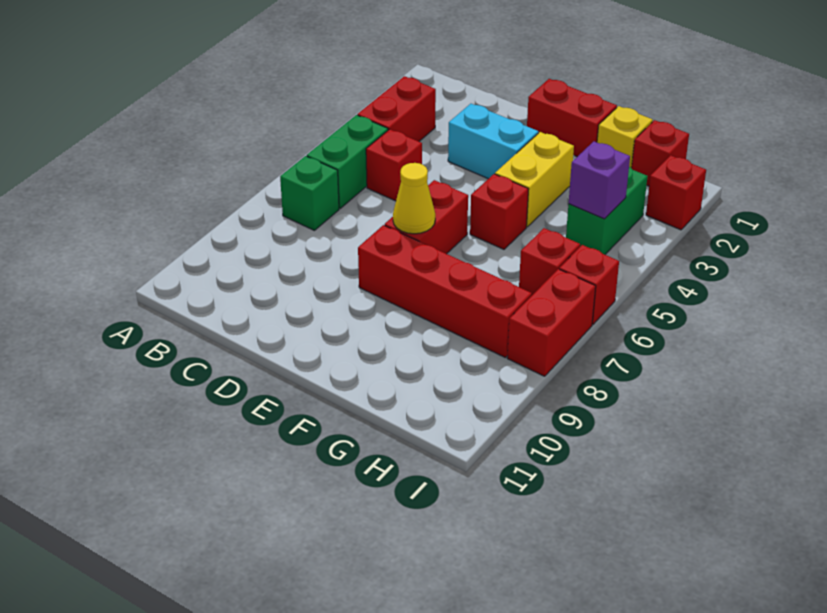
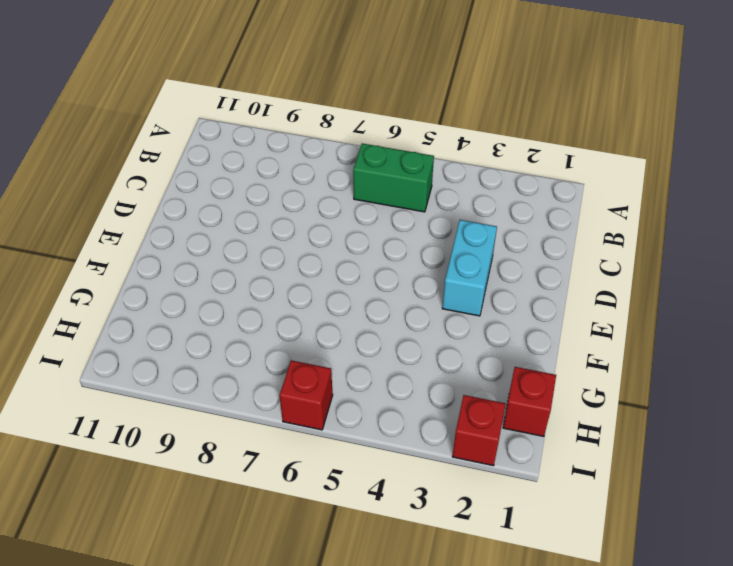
none -> red brick B3:B4 level 1
none -> green brick B7 level 1
none -> red brick C5 level 1

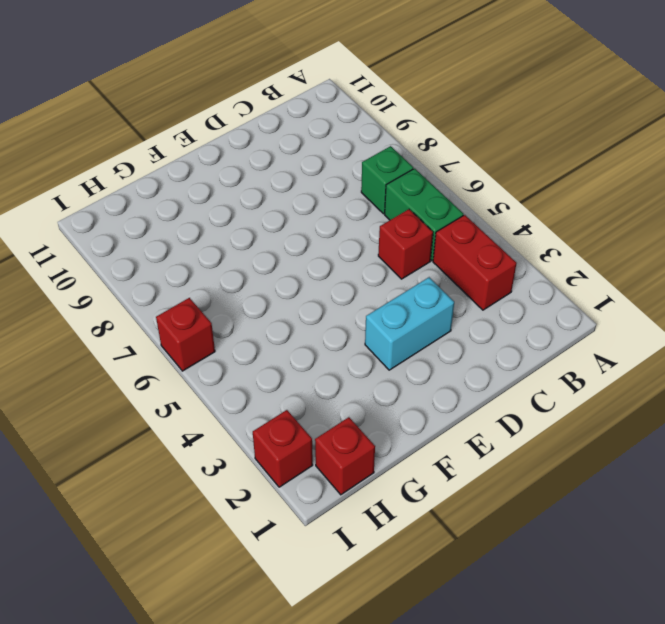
none -> red brick E1:F1 level 1
none -> red brick E6:E7 level 1
none -> red brick E8:H8 level 1

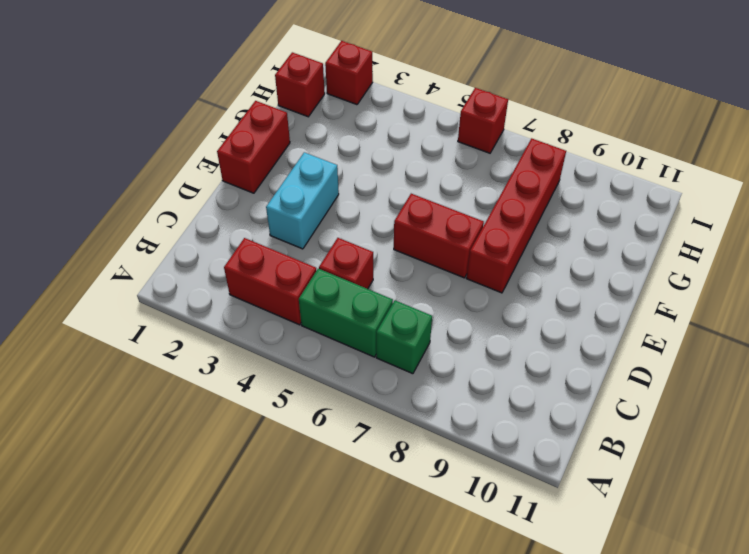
none -> yellow brick F3:F4 level 1
none -> red brick F5 level 1
none -> yellow brick G1 level 1

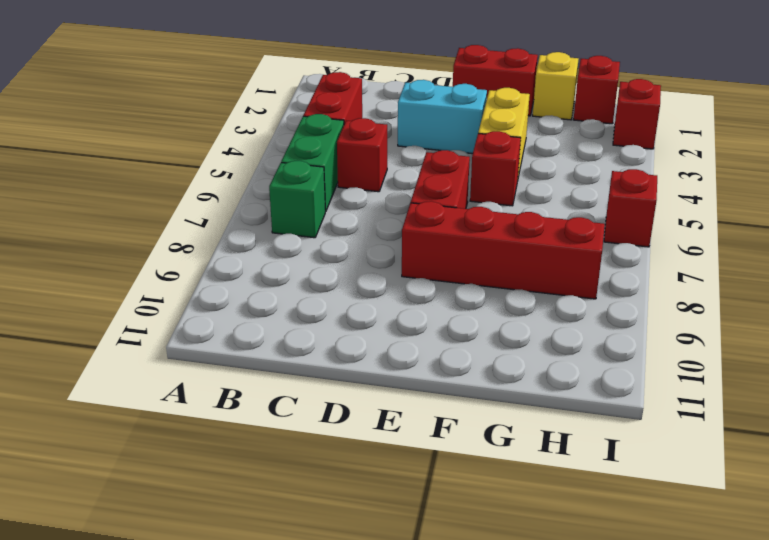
none -> green brick H3:H4 level 1
none -> red brick H6 level 1
none -> red brick I7:I8 level 1

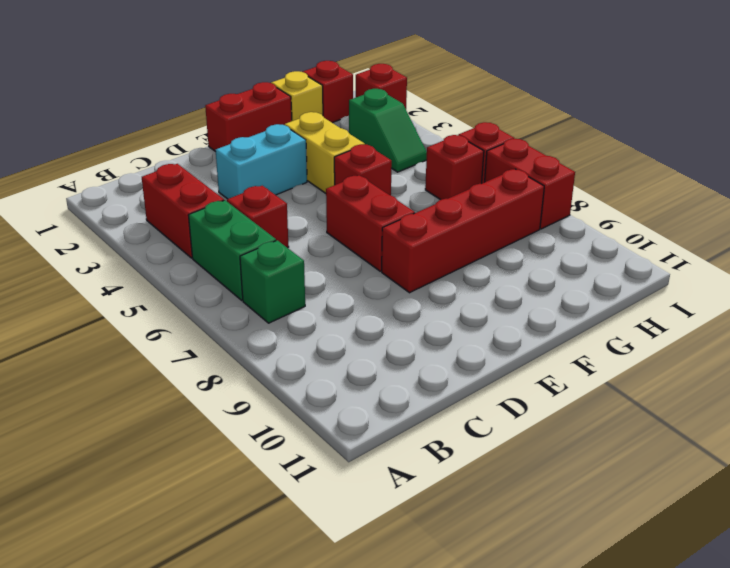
green slope H3:H4 level 1 top 3 -> green brick H3:H4 level 1
none -> yellow cone E7 level 2
none -> purple brick H4 level 2

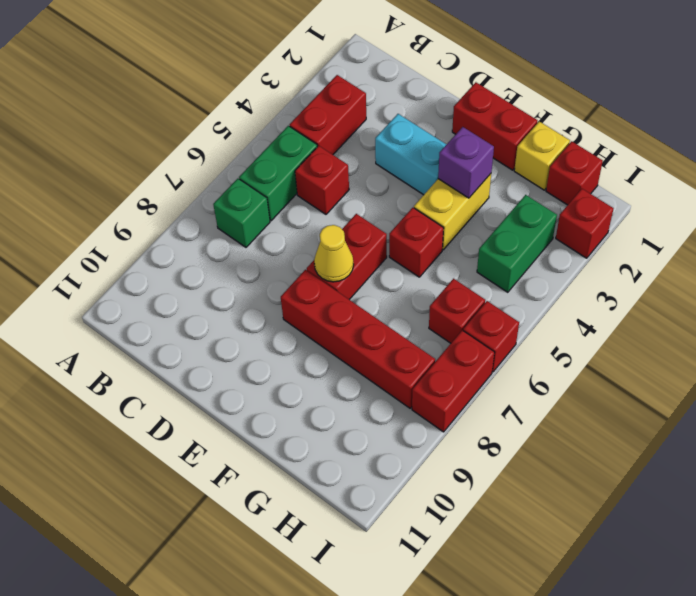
purple brick F3 level 2 -> purple brick H4 level 2

